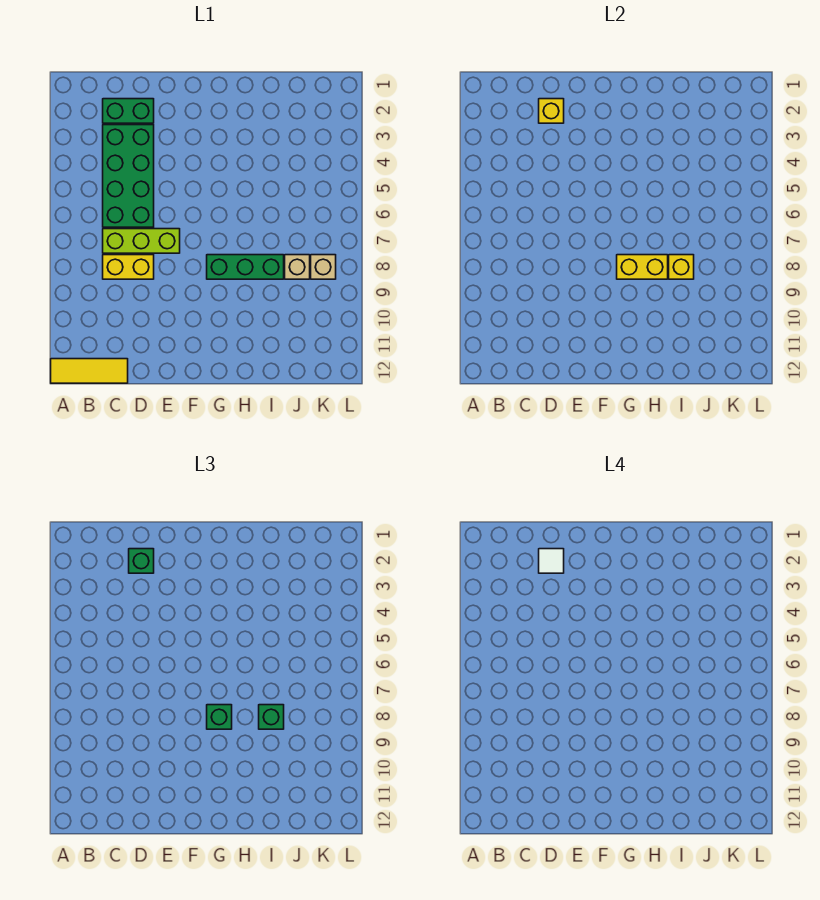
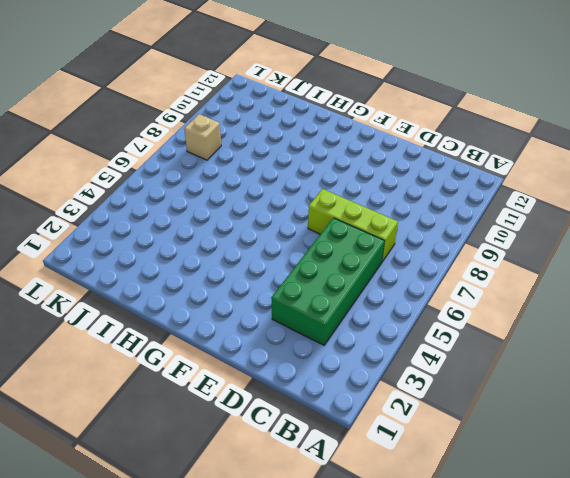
none -> yellow tile A12:C12 level 1
none -> green brick C2:D2 level 1
none -> yellow brick C8:D8 level 1

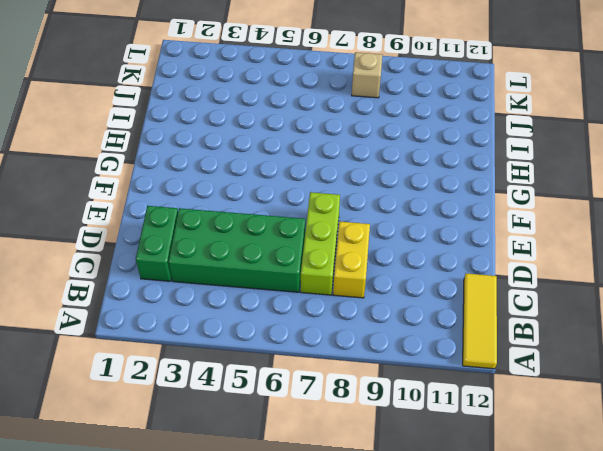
none -> green brick G8:I8 level 1
none -> tan brick J8 level 1
none -> yellow brick D2 level 2

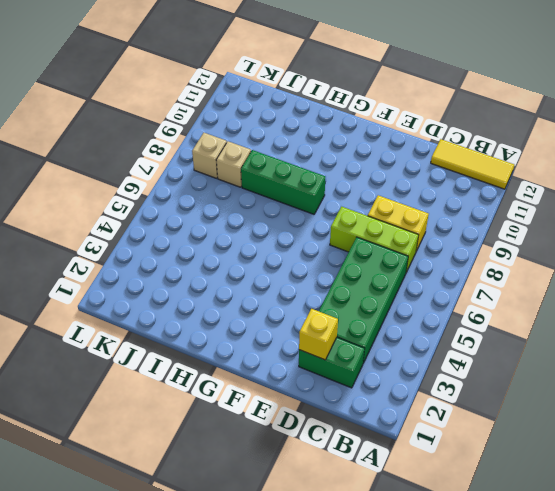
none -> yellow brick G8:H8 level 2
none -> yellow brick I8 level 2
none -> green brick D2 level 3

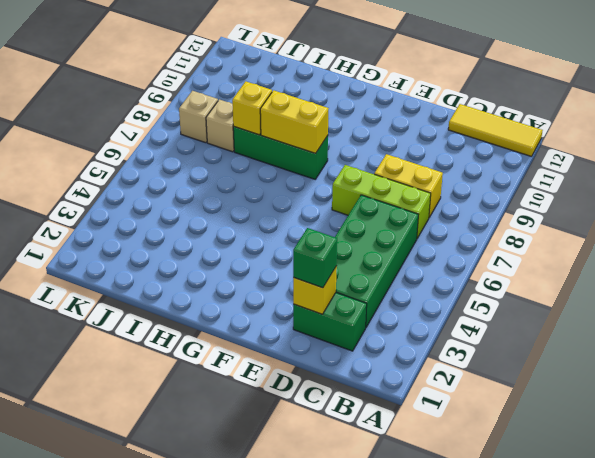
none -> green brick G8 level 3
none -> green brick I8 level 3
none -> white tile D2 level 4

